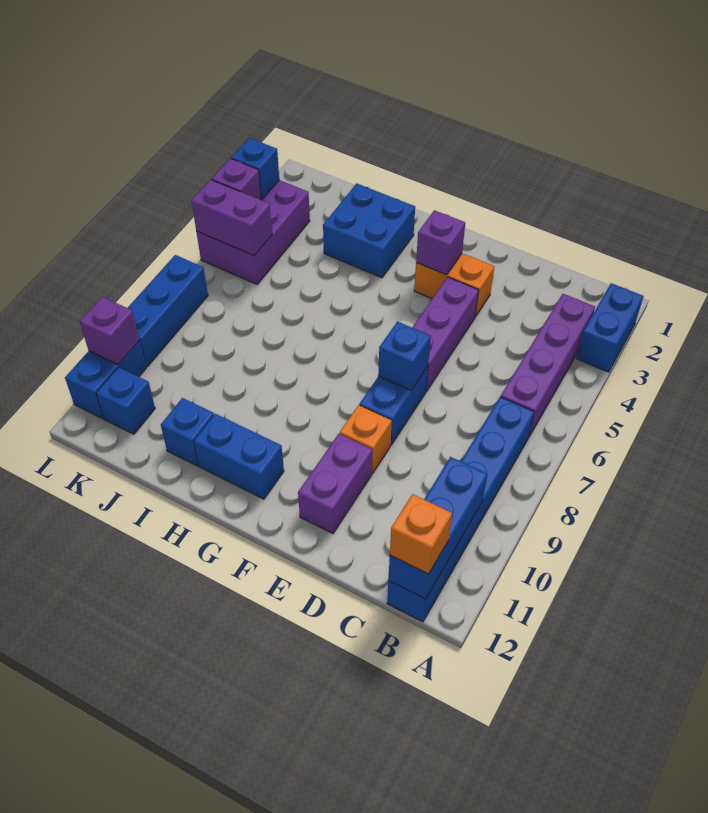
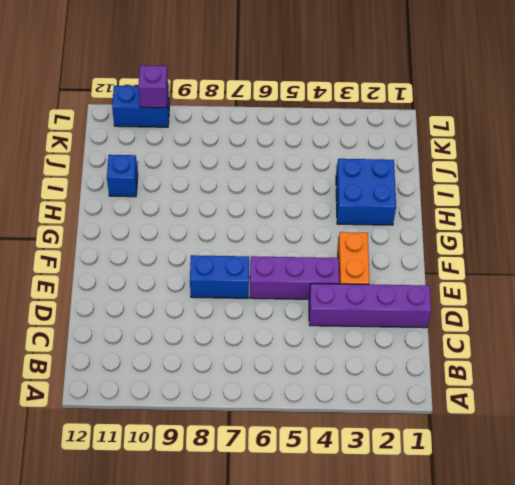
purple brick D1:D4 level 1 -> purple brick B3:B6 level 1
none -> blue brick A2:A3 level 1
none -> blue brick B7:B12 level 1
none -> orange brick E9 level 1

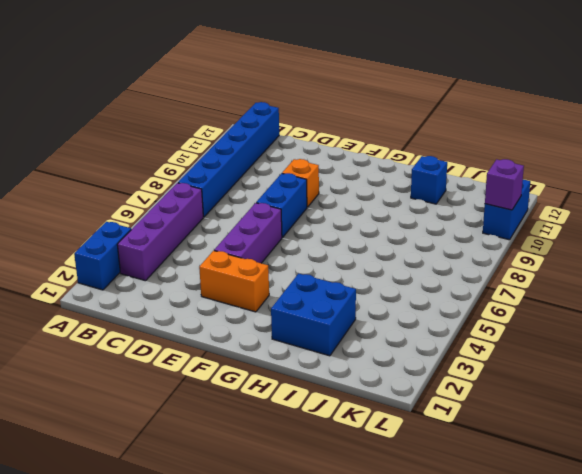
none -> purple brick E10:E11 level 1
none -> blue brick G11:H11 level 1
none -> purple brick K3:L5 level 1

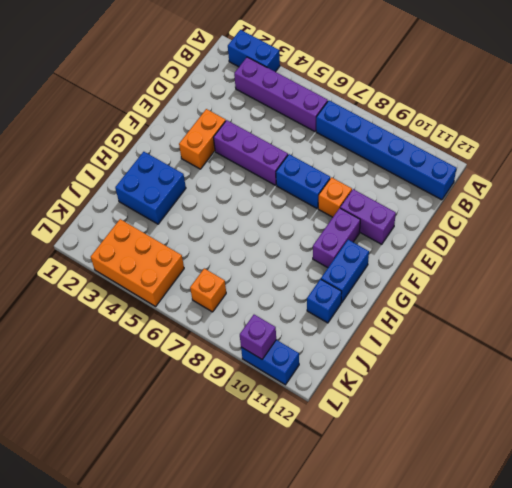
purple brick F10:G10 level 1 -> purple brick K5:L5 level 2
orange brick K3:L5 level 1 -> purple brick K3:L5 level 1
orange brick K7 level 1 -> orange brick B12 level 3
none -> blue brick K11 level 1
none -> blue brick L7:L9 level 1
none -> blue brick B10:B12 level 2

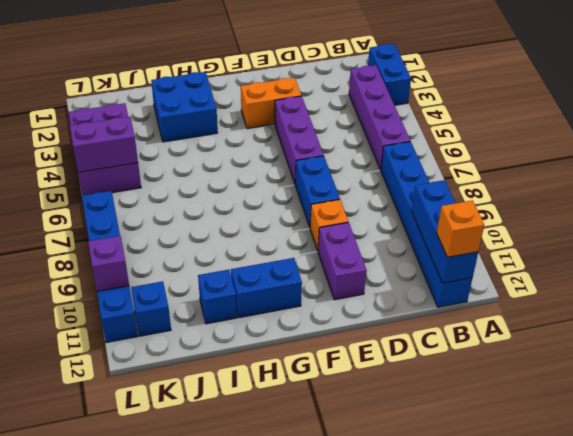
none -> blue brick E7 level 2
none -> purple brick F3 level 2
none -> blue brick L3 level 2

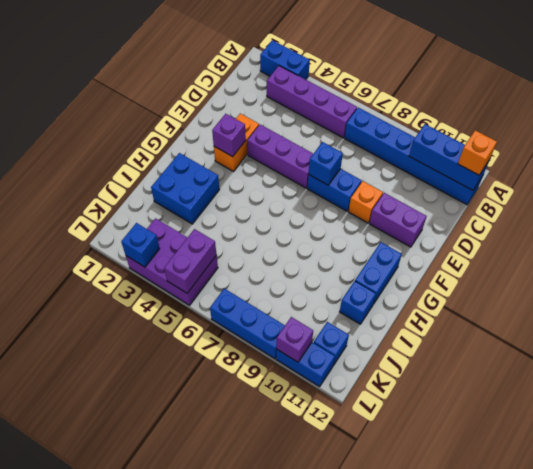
none -> purple brick L4 level 2

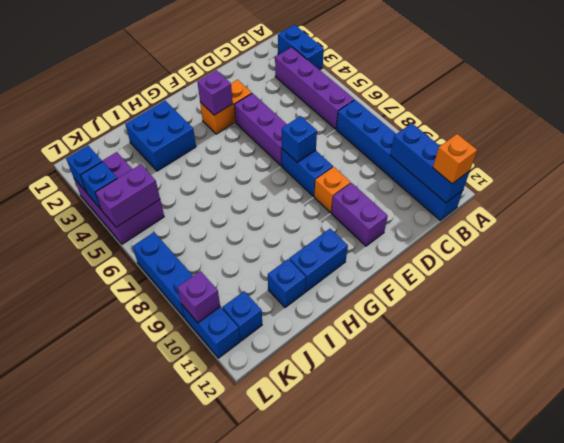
blue brick L4 level 2 -> purple brick L4 level 2

